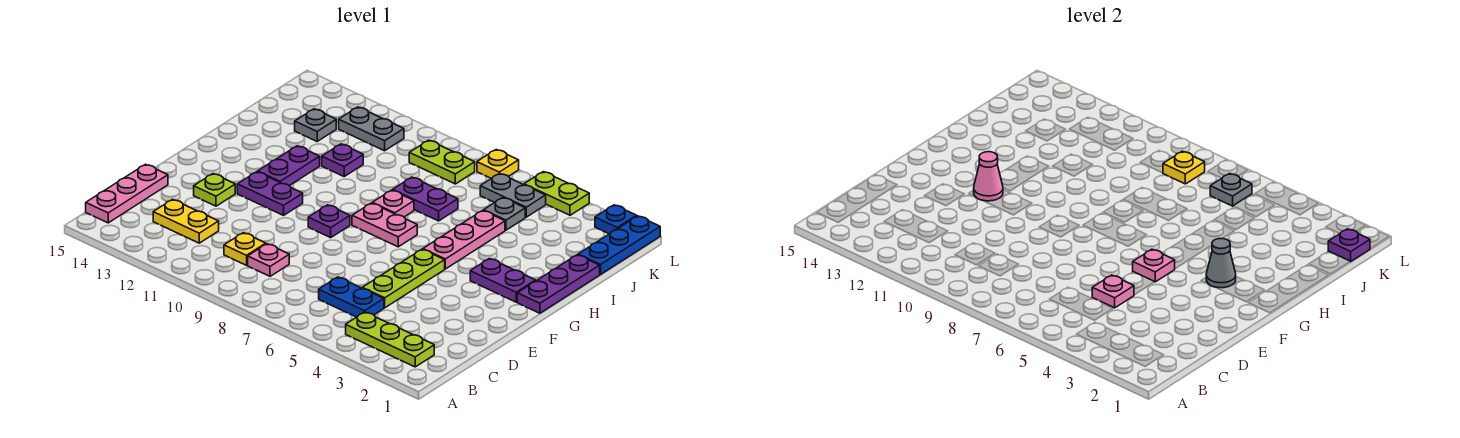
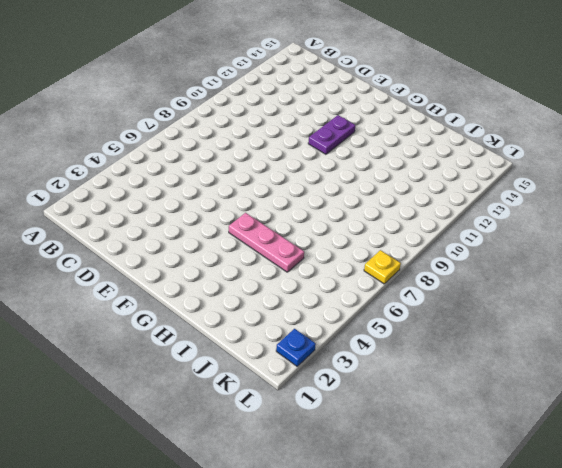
none -> lime plate B2:B4 level 1
none -> pink plate B15:D15 level 1
none -> blue plate C5:C6 level 1
none -> pink plate C9 level 1

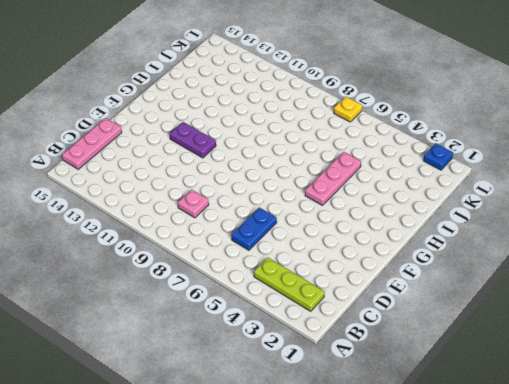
blue plate C6:D6 level 1 -> blue plate C5:C6 level 1
none -> yellow plate C10 level 1
none -> yellow plate C12:C13 level 1
none -> lime plate D5:F5 level 1
none -> lime plate E13 level 1

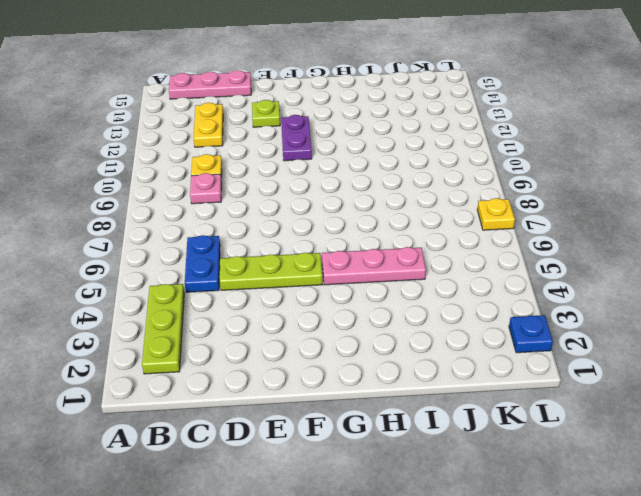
none -> purple plate F9 level 1
none -> purple plate G1:I1 level 1
none -> purple plate G2:G3 level 1
none -> pink plate G7:G8 level 1

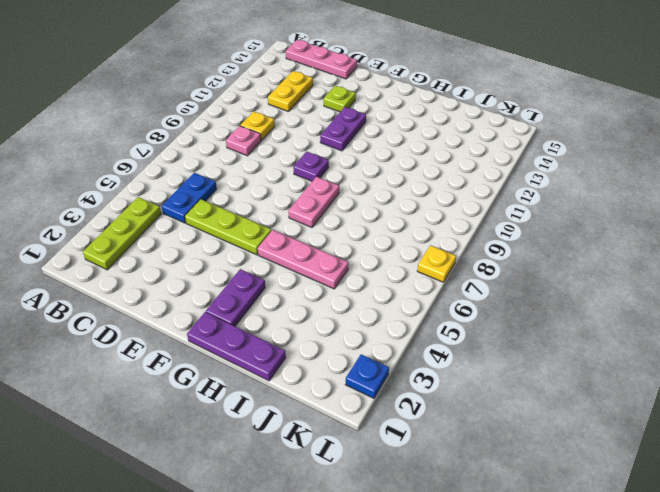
none -> purple plate G12:H12 level 1
none -> pink plate H8 level 1
none -> purple plate I7:I8 level 1
none -> purple plate I11 level 1

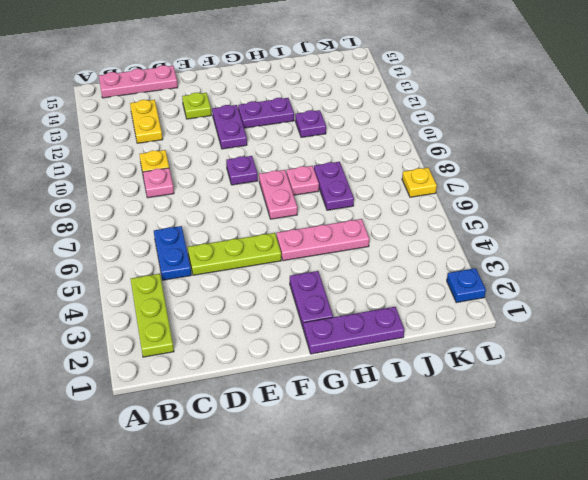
none -> blue plate J1:L1 level 1
none -> grey plate J5 level 1
none -> grey plate J13 level 1
none -> grey plate K5:K6 level 1

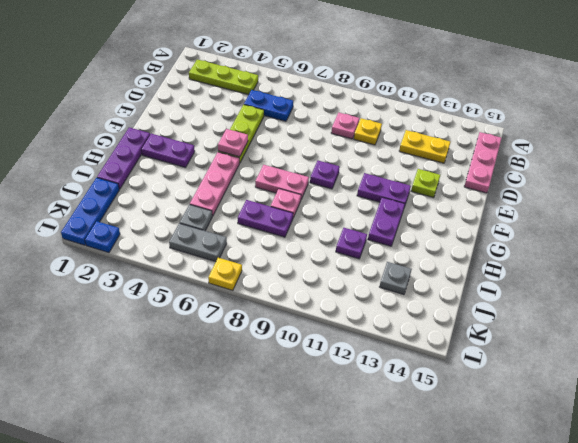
none -> lime plate K8:K9 level 1
none -> grey plate K11:K12 level 1
none -> lime plate L4:L5 level 1
none -> pink plate D5 level 2

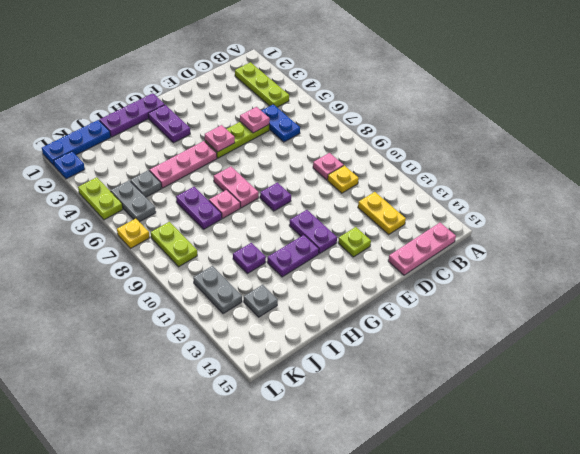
none -> pink cone F12 level 2
none -> grey cone G3 level 2
none -> purple plate K1 level 2
none -> grey plate K6 level 2

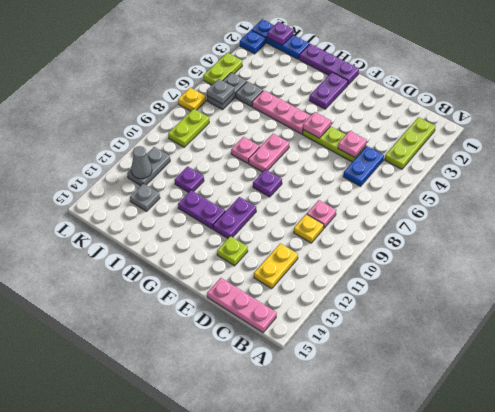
grey cone K12 level 2 -> grey cone G3 level 2
none -> purple plate I7:I8 level 1
none -> pink cone F12 level 2
none -> yellow plate K8 level 2

